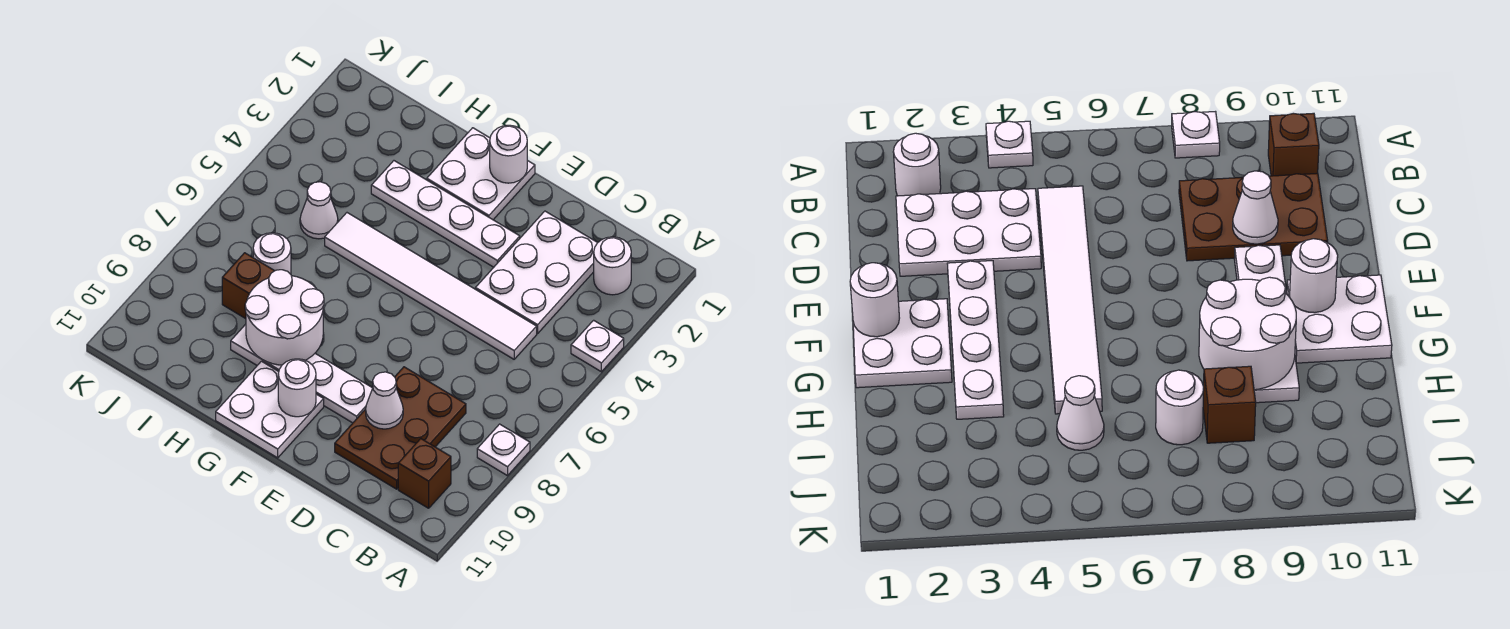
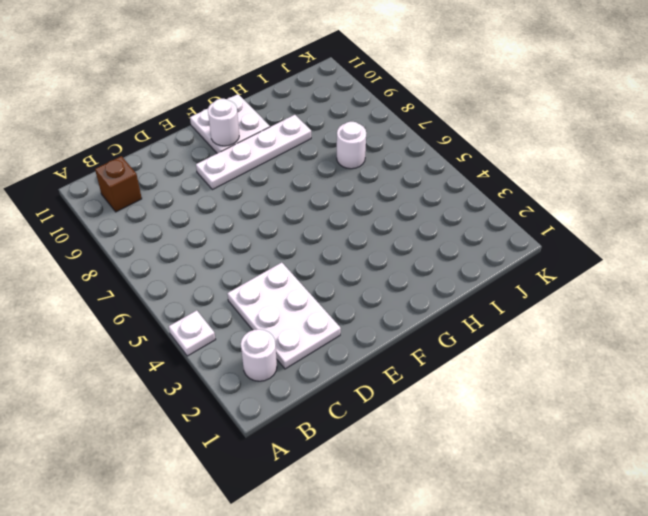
none -> white plate A8 level 1
none -> white tile C5:H5 level 1
none -> brown plate C8:D10 level 1

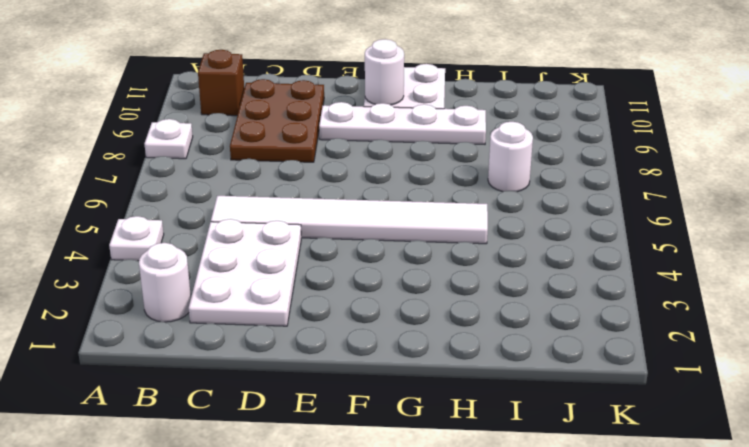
none -> white plate E3:H3 level 1
none -> white plate F1:G2 level 1
none -> white cone I5 level 1

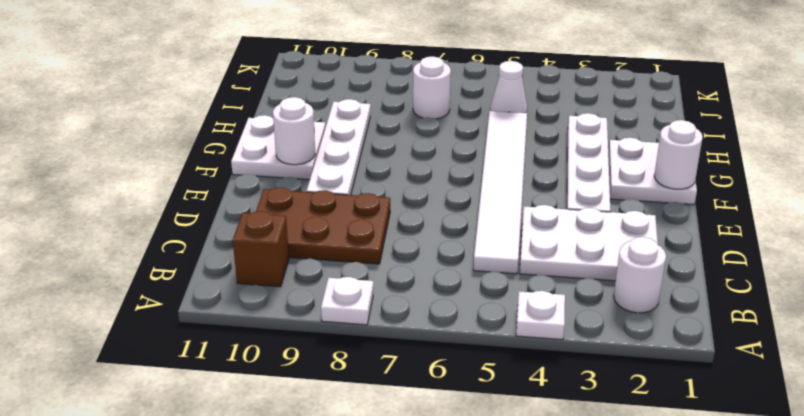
none -> brown brick I8 level 1
none -> white cone D9 level 2
none -> white round brick G8:H9 level 2

